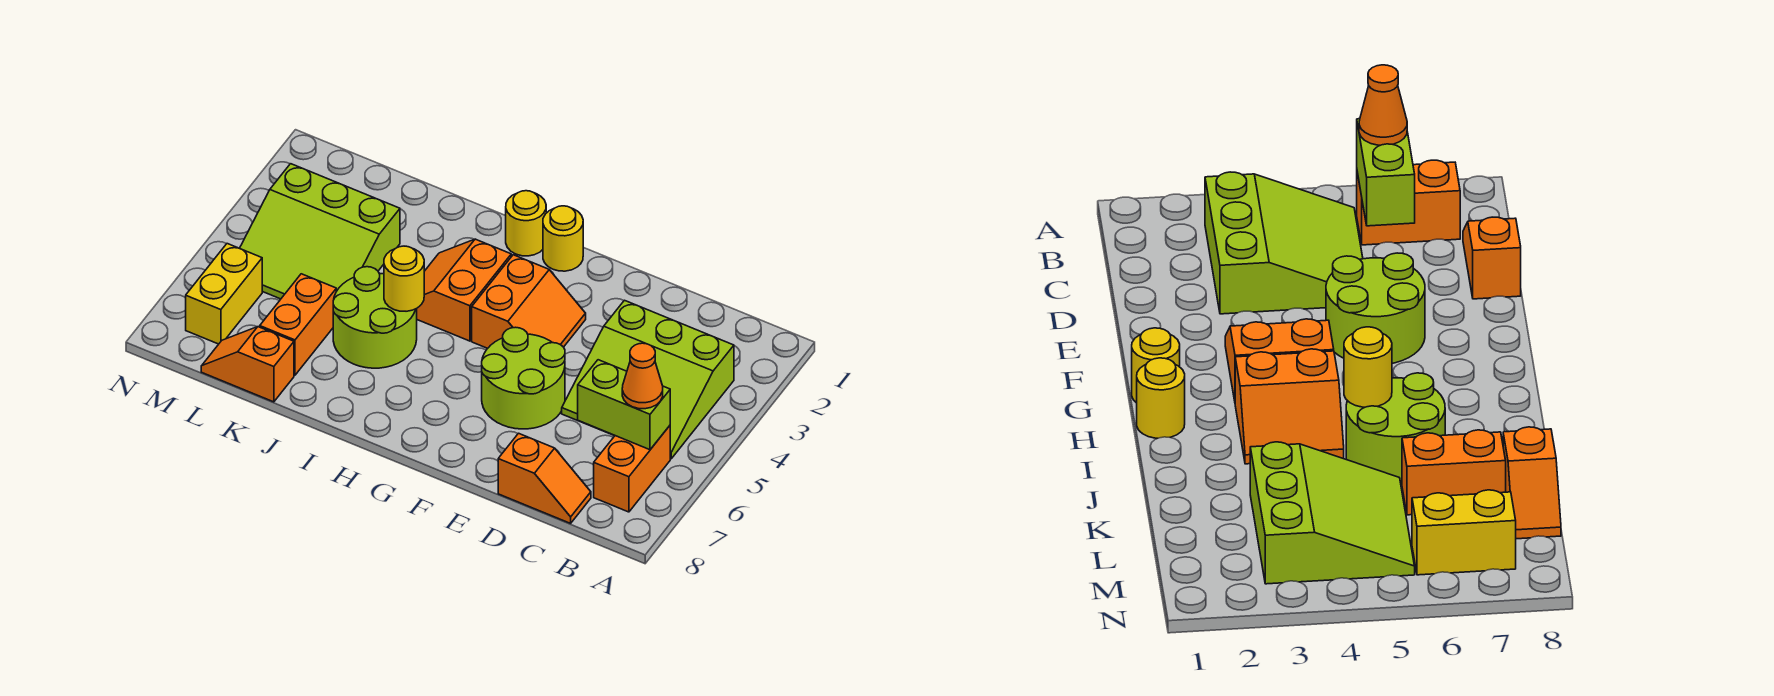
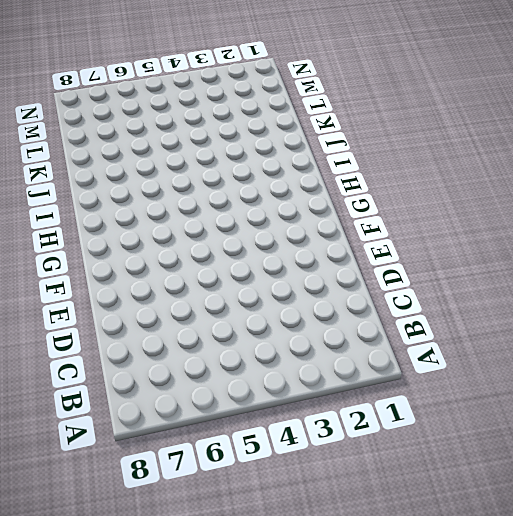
none -> lime slope B3:D5 level 1 top 3
none -> orange brick B6:B7 level 1
none -> orange slope C8:D8 level 1 top D

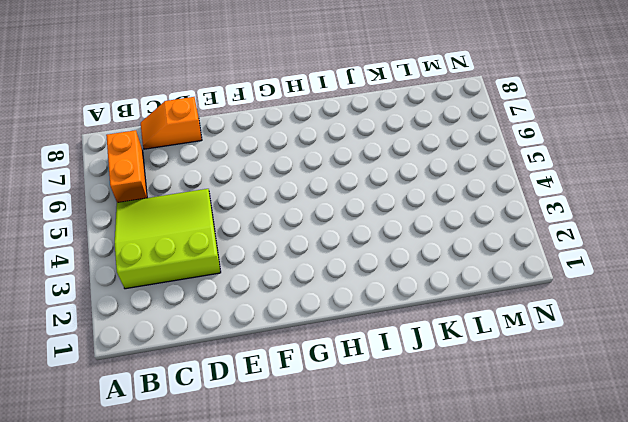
none -> lime round brick E5:F6 level 1
none -> orange slope F3:G4 level 1 top G
none -> yellow round brick G1 level 1

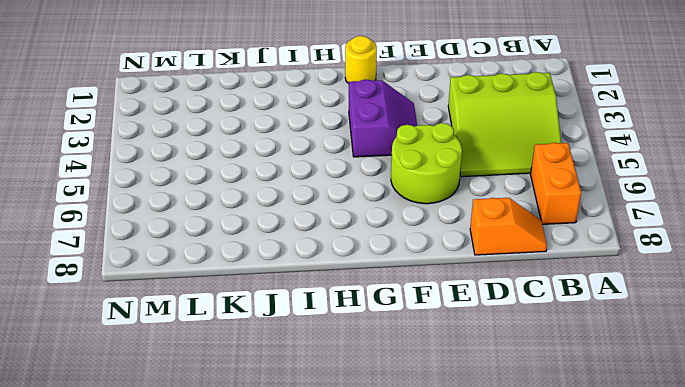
purple slope F3:G4 level 1 top G -> orange slope F3:G4 level 1 top G
none -> yellow round brick H1 level 1
none -> orange slope H3:I4 level 1 top H
none -> lime round brick I5:J6 level 1

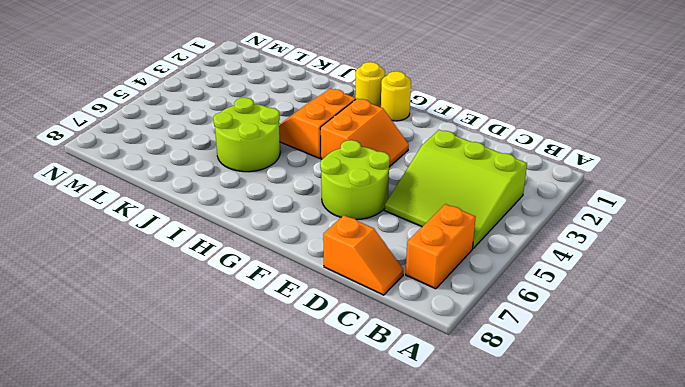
none -> lime slope K3:M5 level 1 top 3
none -> orange brick K6:K7 level 1
none -> orange slope K8:L8 level 1 top K

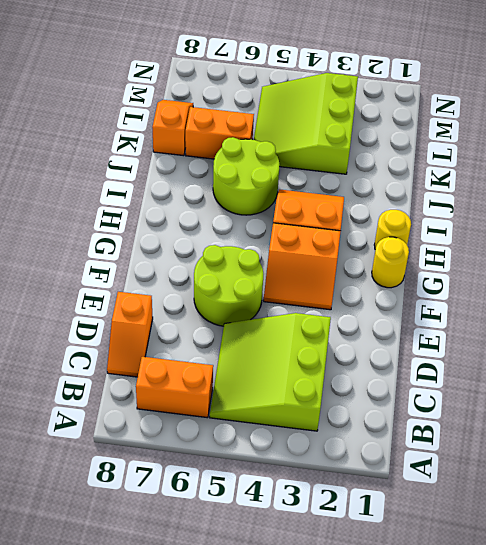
none -> yellow brick M6:M7 level 1
none -> lime brick B6:C6 level 2
none -> yellow round brick I5 level 2

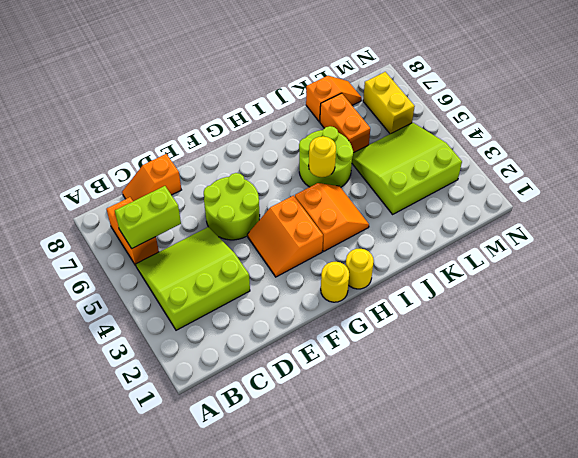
none -> orange cone B6 level 3

